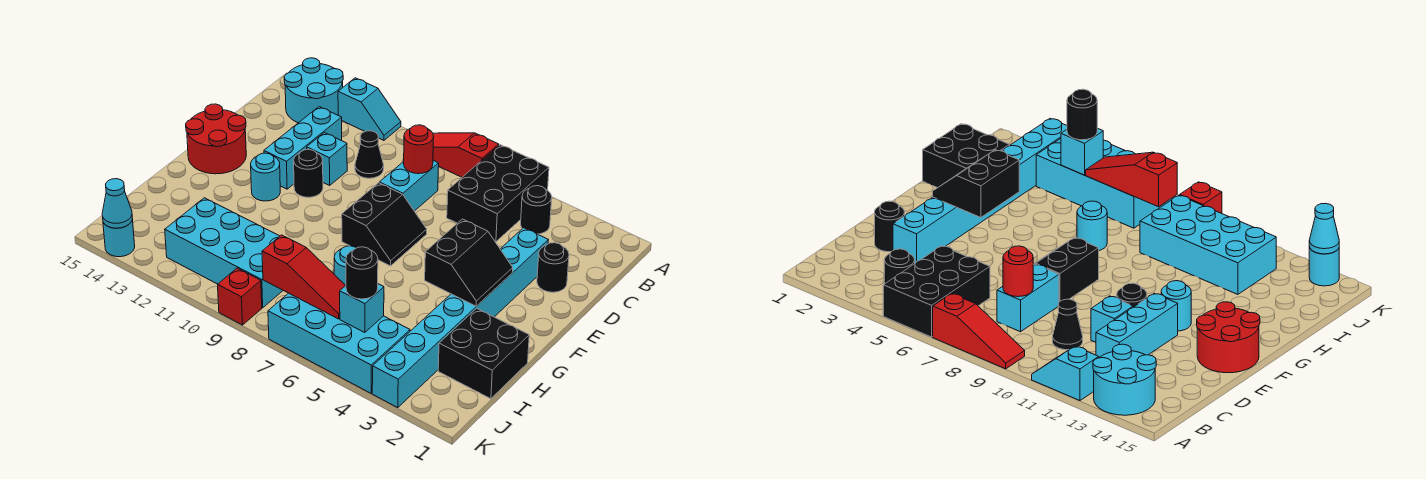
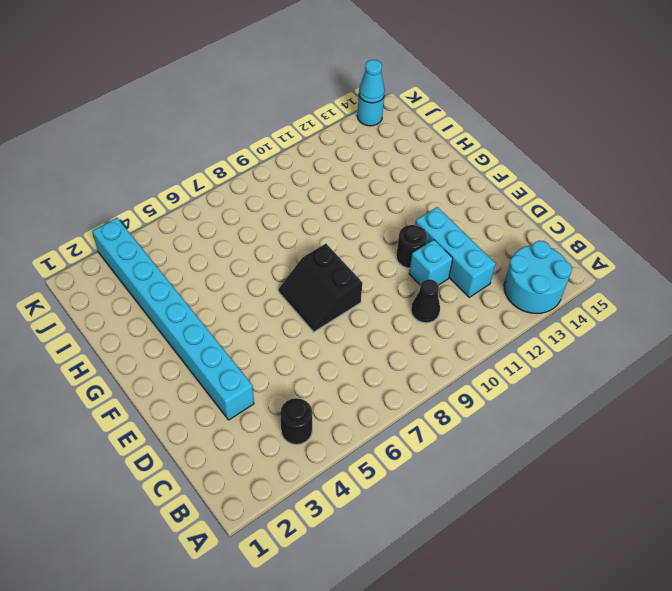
none -> black brick A5:C6 level 1
none -> red slope A7:A9 level 1 top 7
none -> cyan slope A11:A12 level 1 top 12

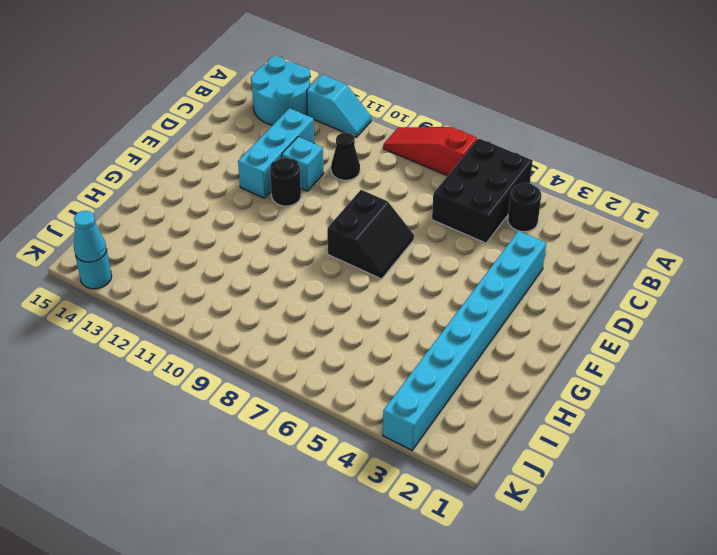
none -> cyan brick C8:D8 level 1
none -> black round brick D2 level 1
none -> red round brick E14:F15 level 1

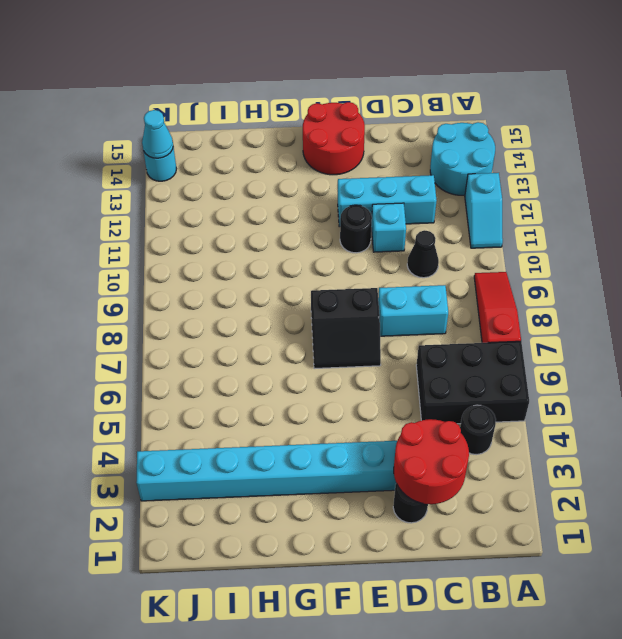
red round brick C2:D3 level 2 -> none
none -> cyan round brick F12 level 1
none -> black brick H1:I2 level 1
none -> cyan round brick H7 level 1

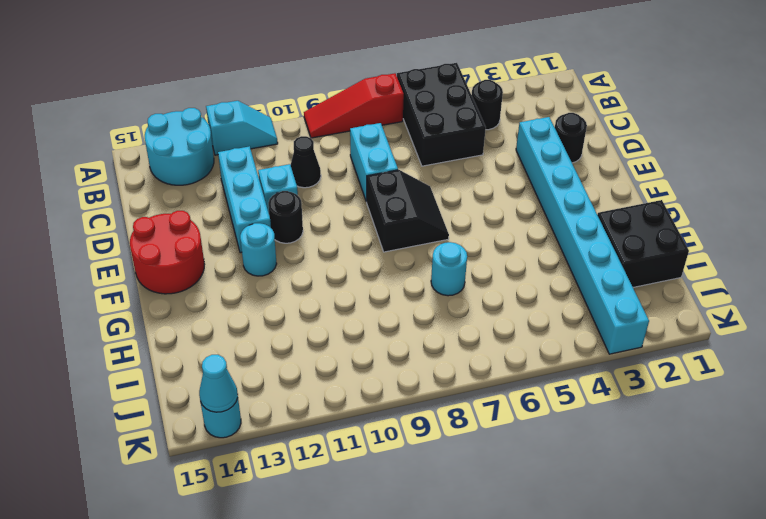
none -> cyan brick I9:J12 level 1
none -> cyan brick J4:K7 level 1
none -> red brick K9 level 1

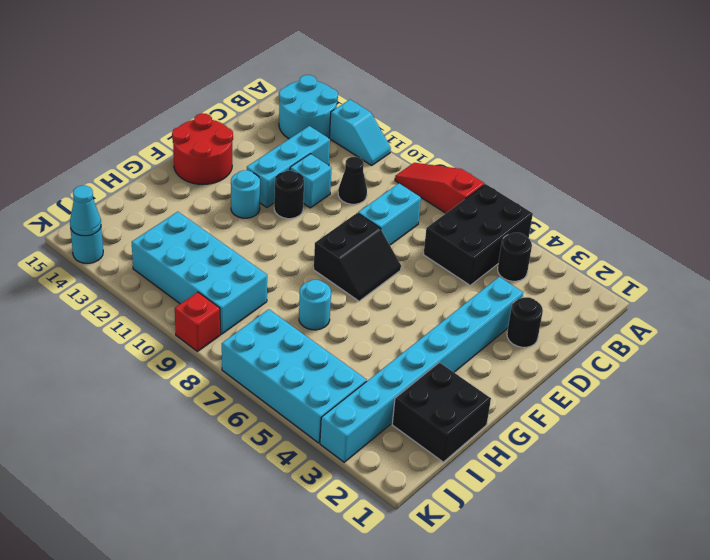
none -> red round brick C8 level 2
none -> black slope F3:G4 level 2 top 4
none -> cyan brick J5 level 2

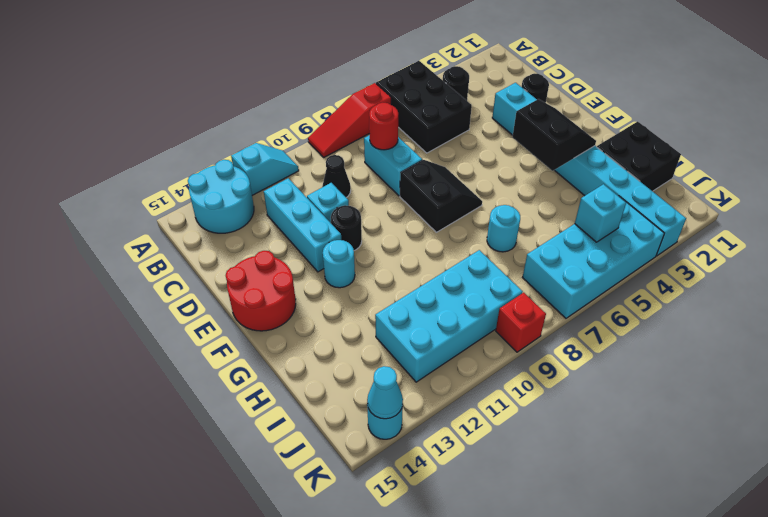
none -> red slope J6:J8 level 2 top 8
none -> black round brick J5 level 3

